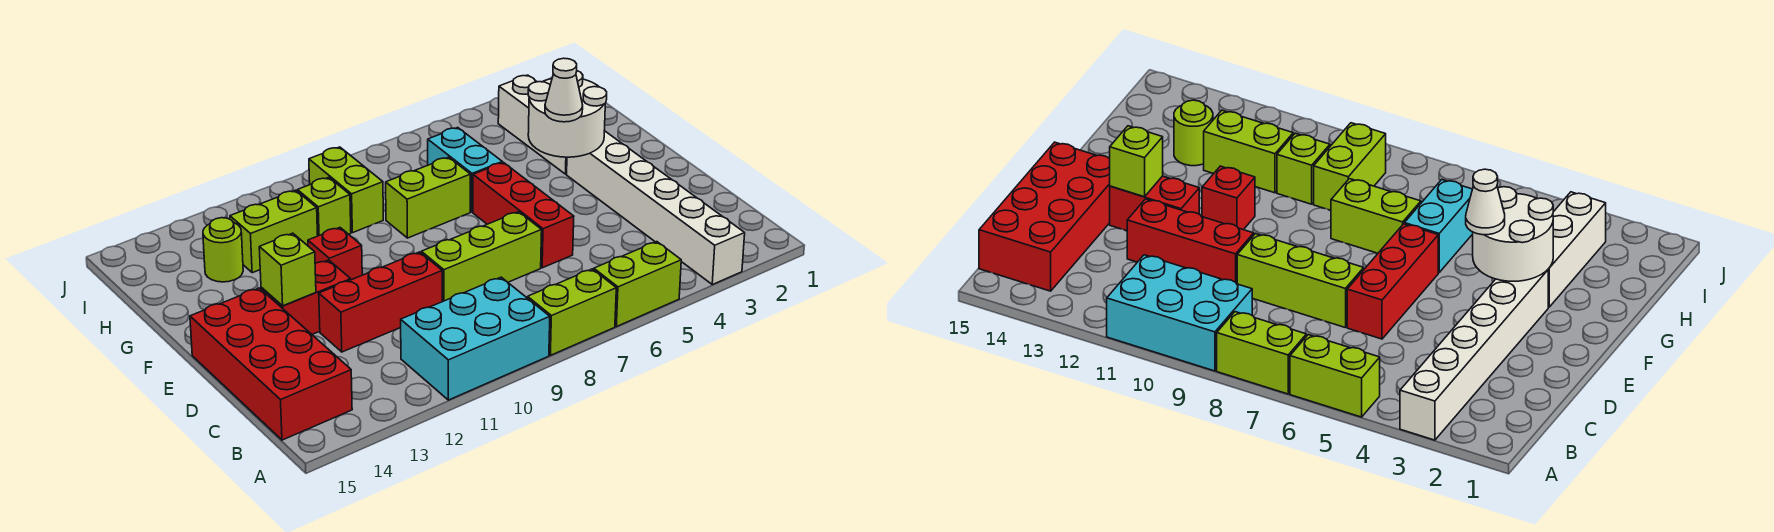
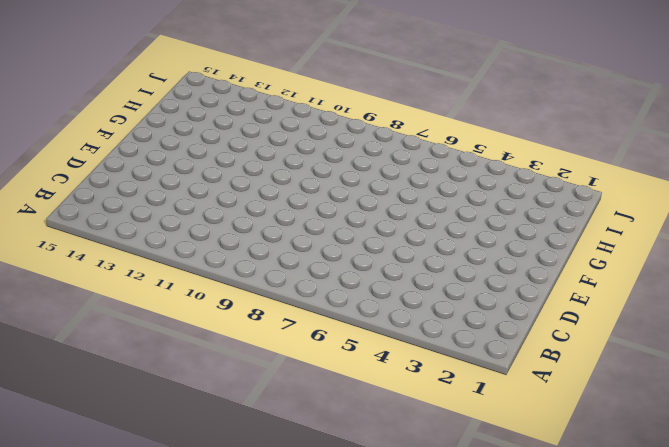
none -> white brick A3:F3 level 1
none -> lime brick A5:A6 level 1
none -> lime brick A7:A8 level 1

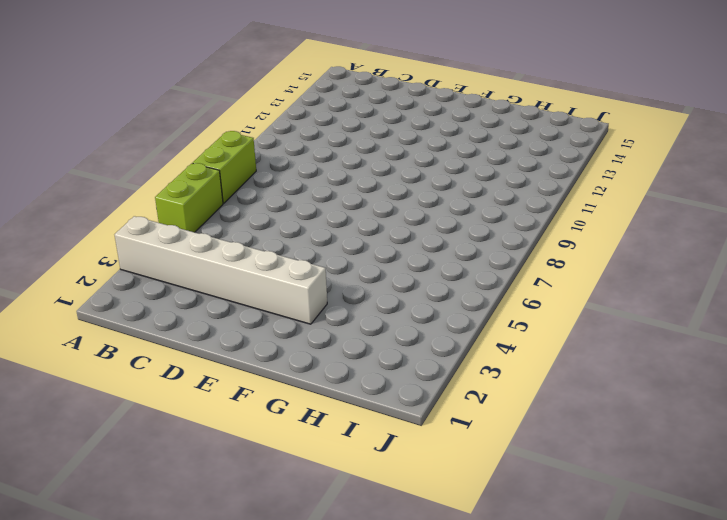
none -> cyan brick A9:B11 level 1
none -> red brick B14:E15 level 1
none -> red brick D6:F6 level 1

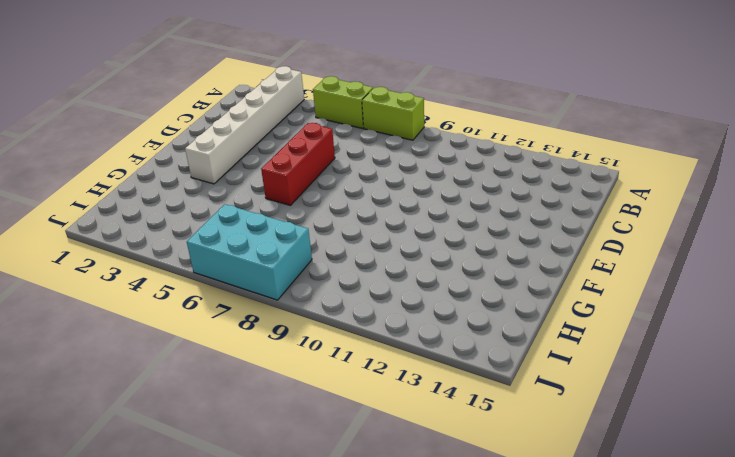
cyan brick I6:J8 level 1 -> cyan brick A9:B11 level 1
none -> red brick B14:E15 level 1
none -> lime brick D7:D9 level 1
none -> red brick D10:D12 level 1

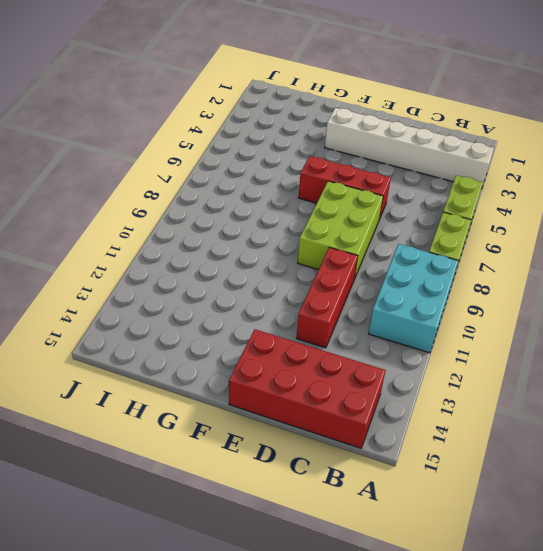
lime brick D7:E9 level 1 -> lime brick D7:D9 level 1
none -> red brick E12:E13 level 1
none -> red brick F11 level 1
none -> white brick G3:I3 level 1

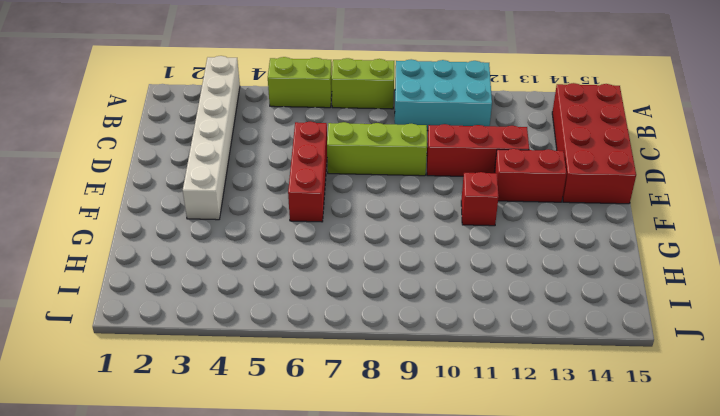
none -> white brick G3:I3 level 1
none -> cyan brick G6:H6 level 1
none -> lime brick G7:G8 level 1

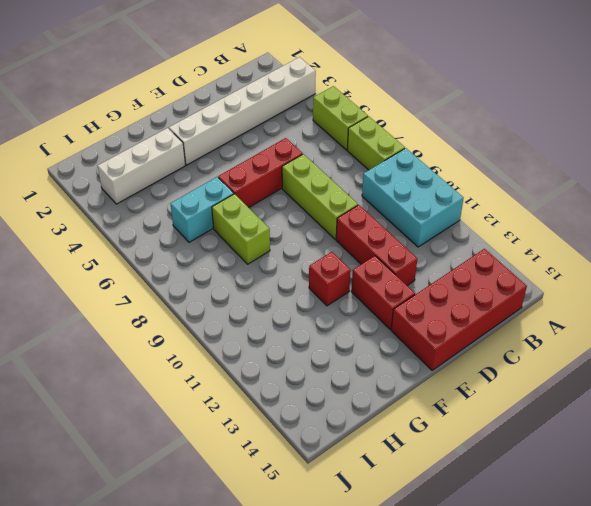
none -> lime brick H9:I9 level 1
none -> lime brick H10 level 1
none -> lime brick H11:H12 level 1

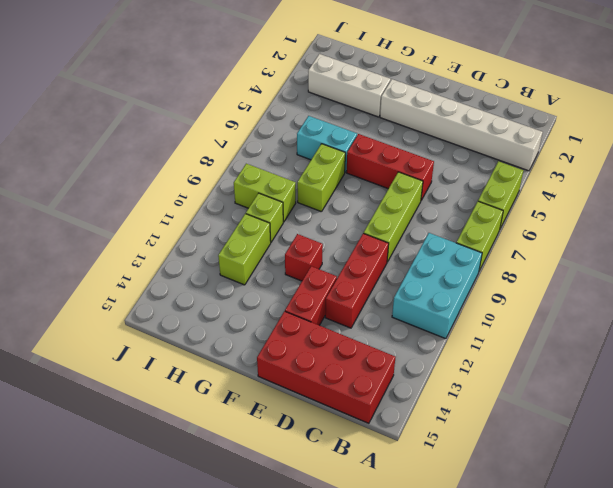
none -> lime round brick H13 level 1
none -> lime brick E13 level 2
none -> white round brick F3:G4 level 2

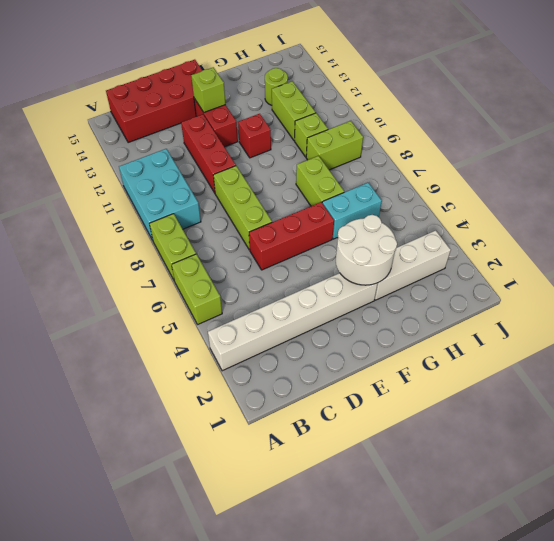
none -> white cone F4 level 3

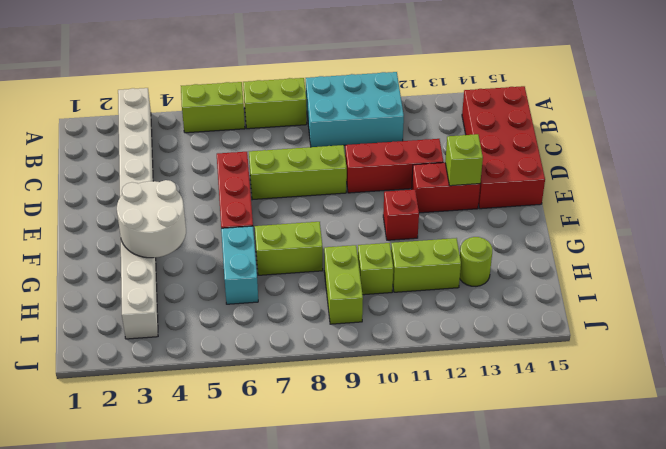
none -> white cone F4 level 3

